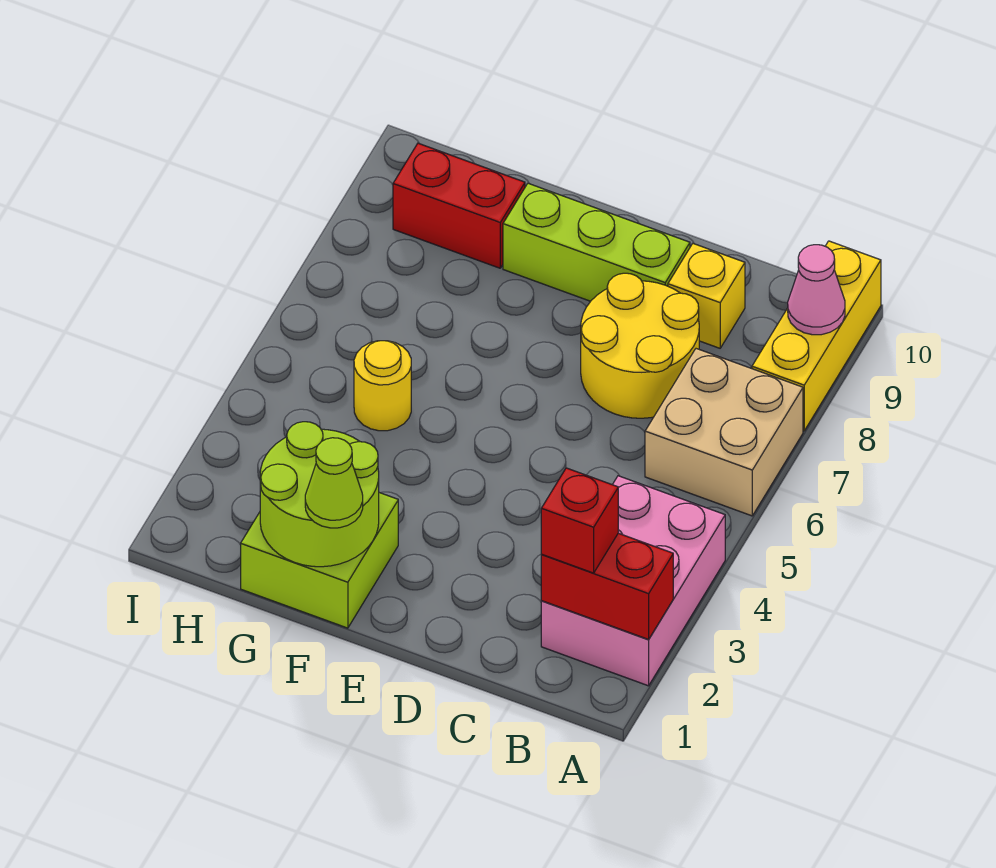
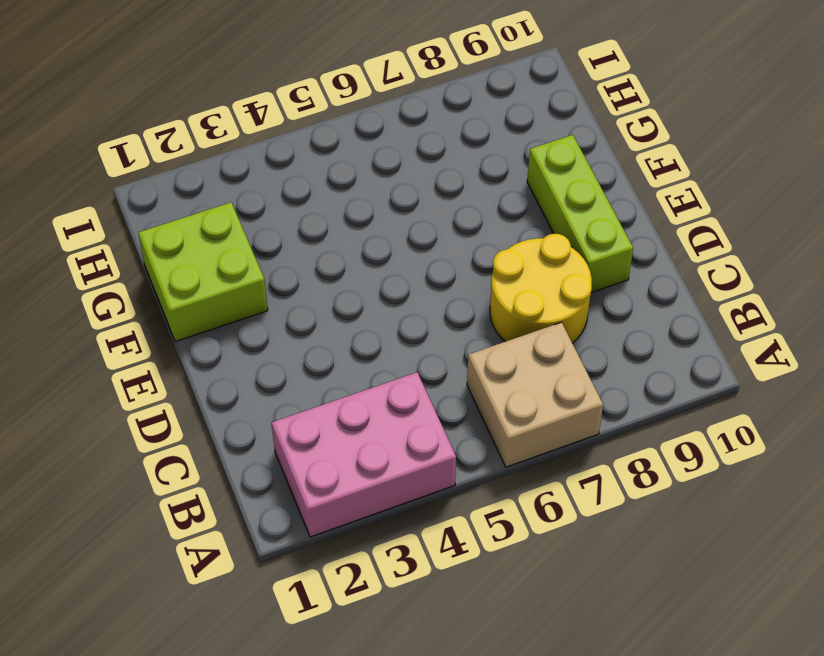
none -> yellow brick A8:A10 level 1
none -> yellow brick C9 level 1
none -> yellow round brick G5 level 1

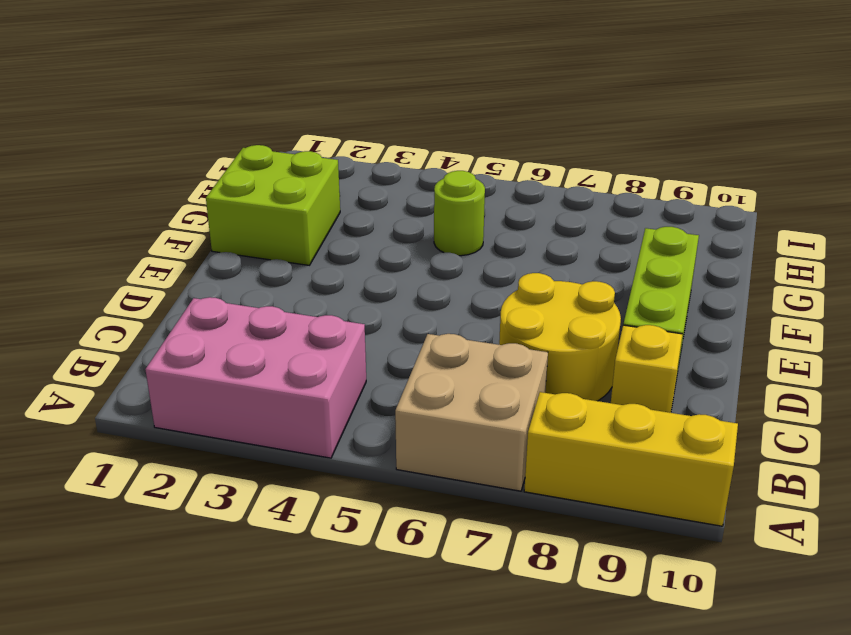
lime round brick G5 level 1 -> yellow round brick G5 level 1
none -> red brick G9:H9 level 1
none -> red brick A2:B2 level 2
none -> pink cone A9 level 2

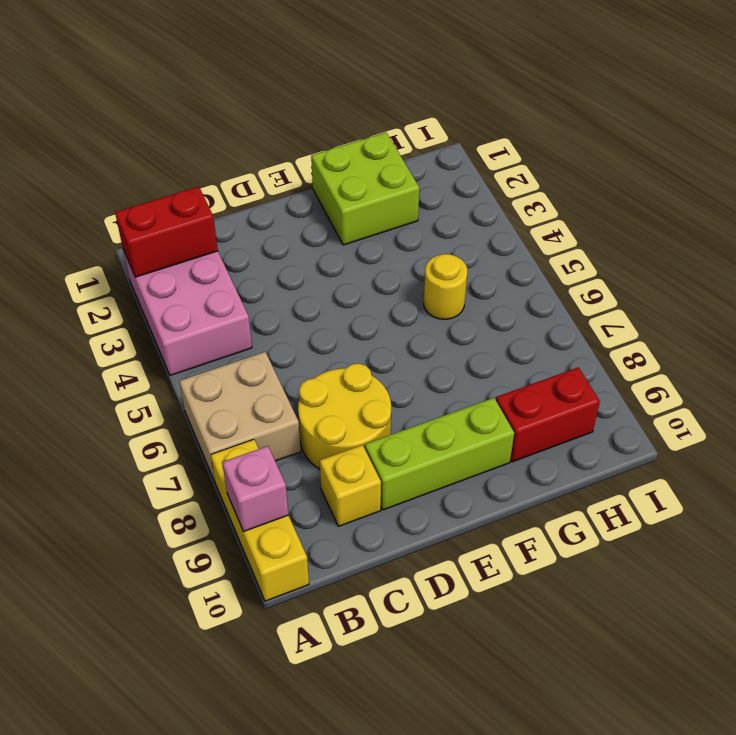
pink brick A9 level 2 -> pink cone A9 level 2
none -> lime round brick F1:G2 level 2
none -> red brick B2 level 3
none -> lime cone F1 level 3

